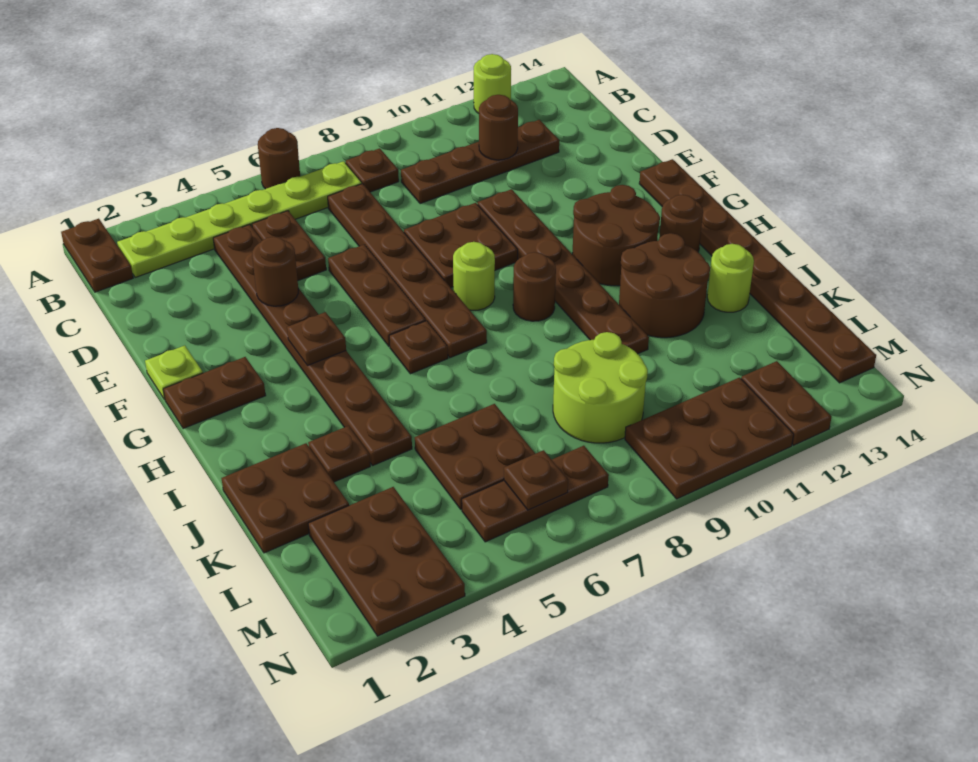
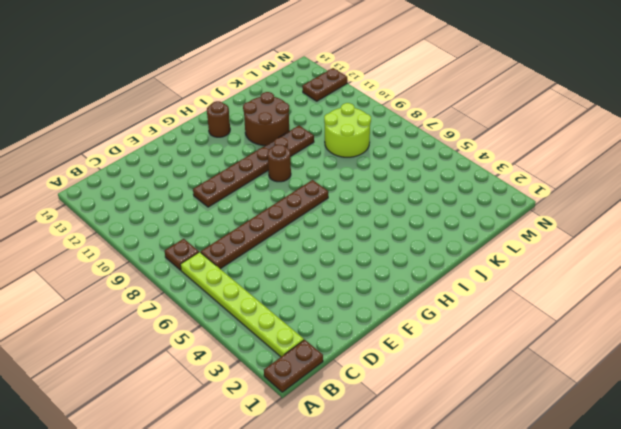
none -> brown round brick A6 level 1
none -> lime round brick A12 level 1
none -> brown plate C4:J4 level 1
none -> brown plate C5:D5 level 1

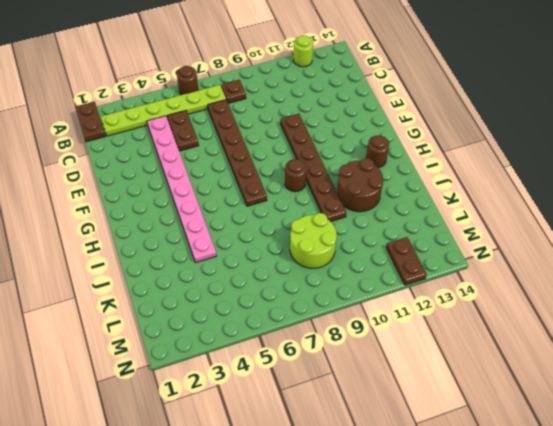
pink plate C4:J4 level 1 -> brown plate C4:J4 level 1
none -> brown plate C9:C12 level 1
none -> brown plate E6:G6 level 1
none -> brown plate E8:F9 level 1
none -> lime plate F1 level 1

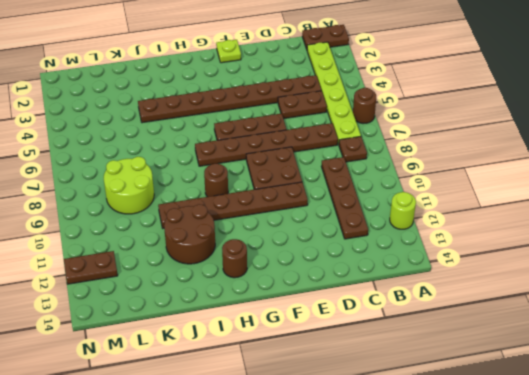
none -> brown plate F14:M14 level 1
none -> brown plate G1:G2 level 1
none -> lime round brick G8 level 1
none -> brown round brick G11:H12 level 1

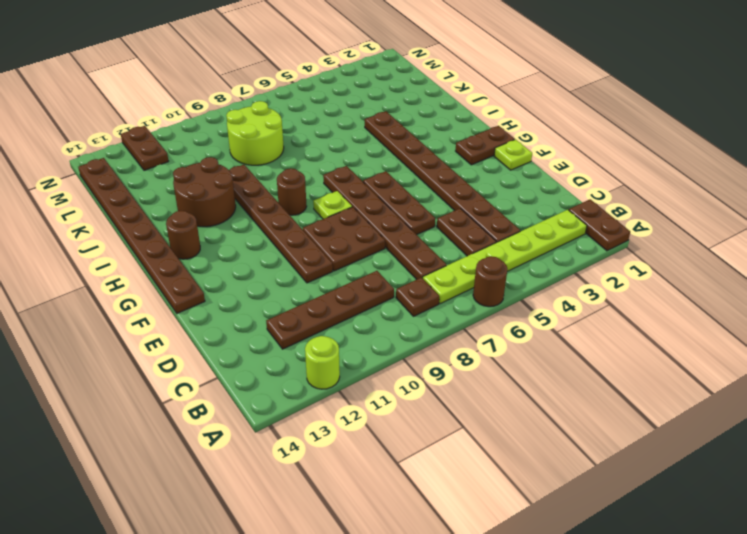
lime plate G8 level 1 -> lime round brick G8 level 1
none -> brown round brick G11:H12 level 1
none -> brown plate H6 level 1
none -> brown plate J1:K2 level 1
none -> brown plate J3 level 1

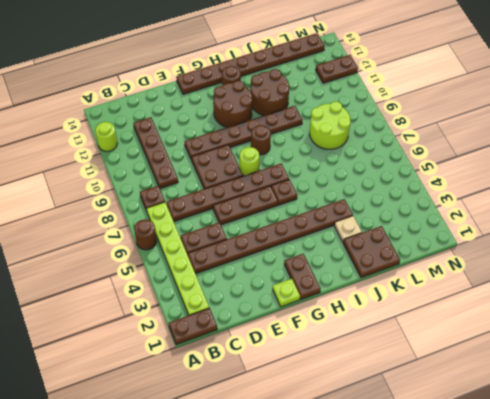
tan plate J3 level 1 -> brown plate J3 level 1
none -> lime round brick J13 level 1
none -> brown plate K5:L6 level 1
none -> brown plate L2:N3 level 1
none -> brown plate M5:M7 level 1

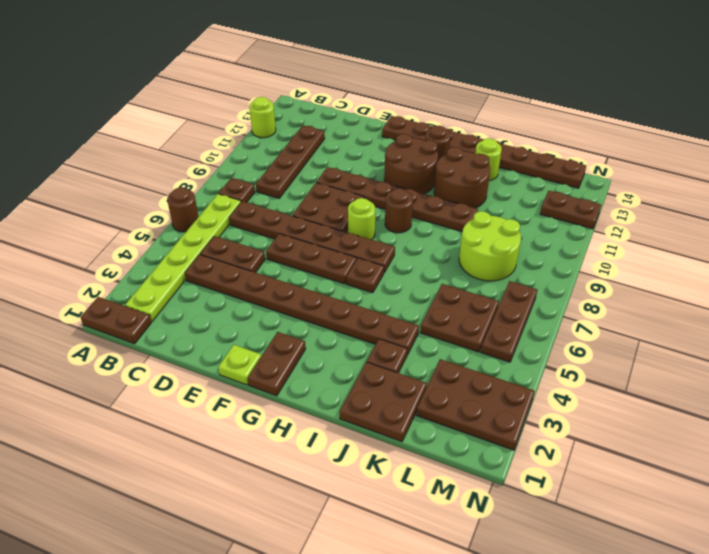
none -> brown plate M9:N11 level 1
none -> brown round brick C11 level 2
none -> brown round brick E4 level 2
none -> brown plate G4 level 2

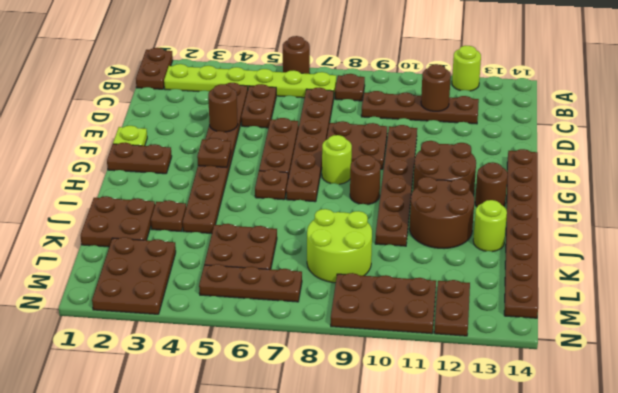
none -> brown plate M6 level 2

